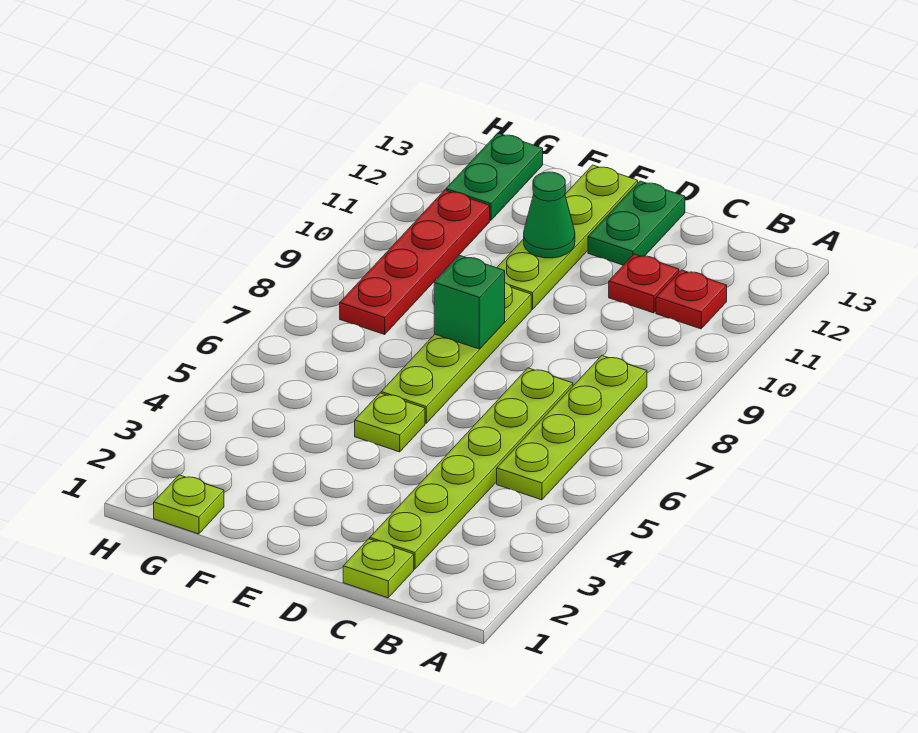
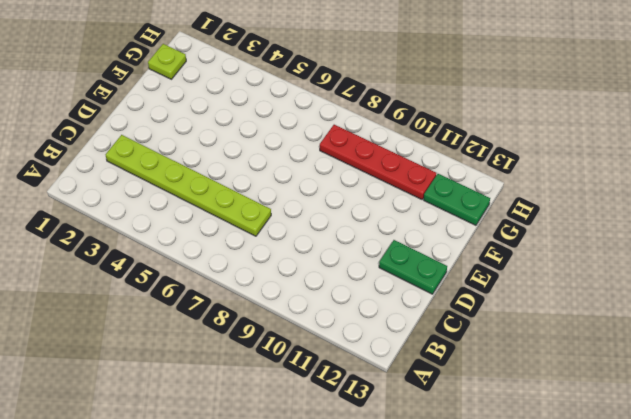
none -> lime plate B5:B8 level 1
none -> red plate B11 level 1
none -> lime plate C1 level 1

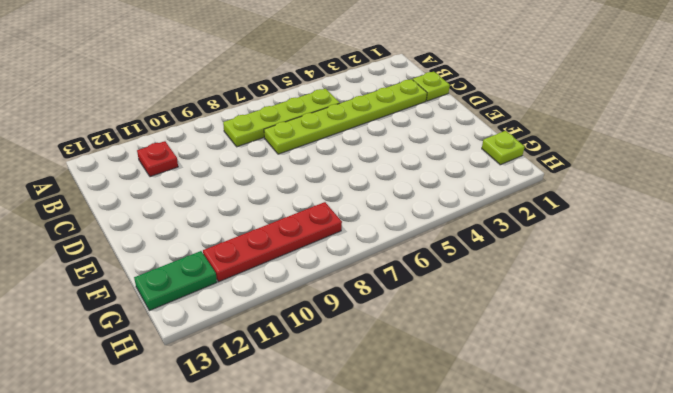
none -> red plate C11 level 1
none -> green plate D12:D13 level 1
none -> lime plate E5 level 1

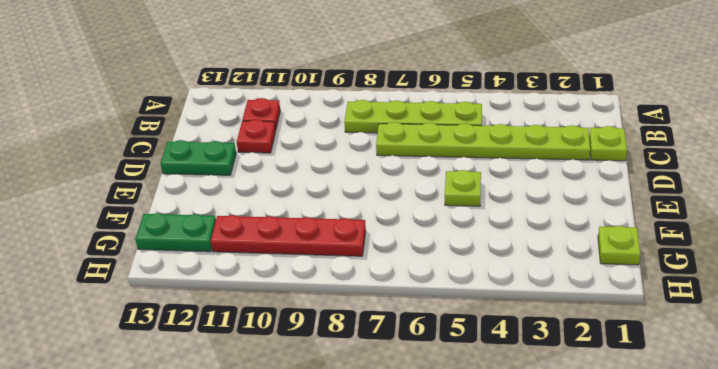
none -> lime plate E6:E9 level 1
none -> lime plate E10:E13 level 1
none -> green brick E8 level 2

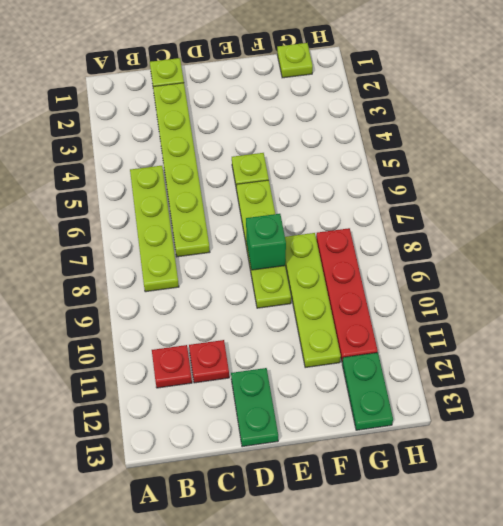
lime plate F8:F11 level 1 -> lime plate E10:E13 level 1
none -> green cone E11 level 2

